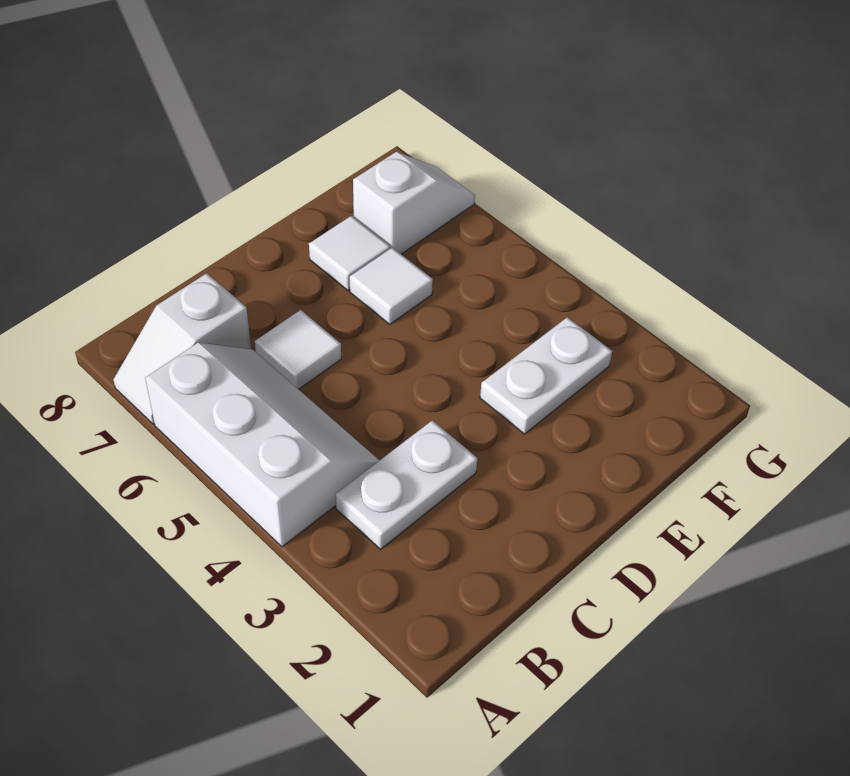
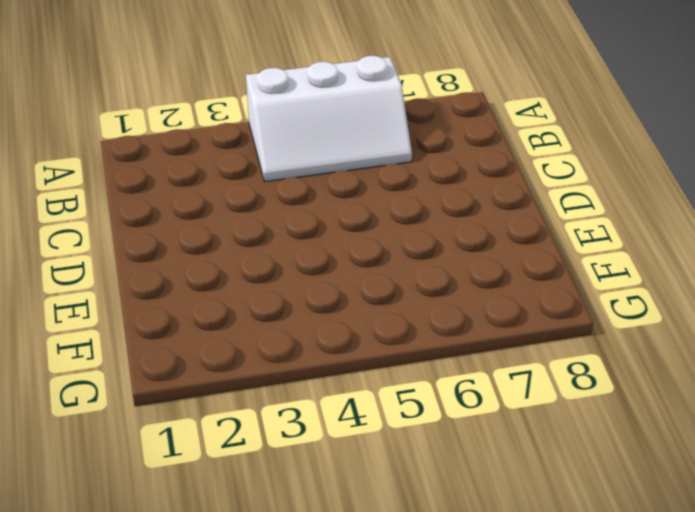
none -> white slope A7:B7 level 1 top B
none -> white plate B3:C3 level 1

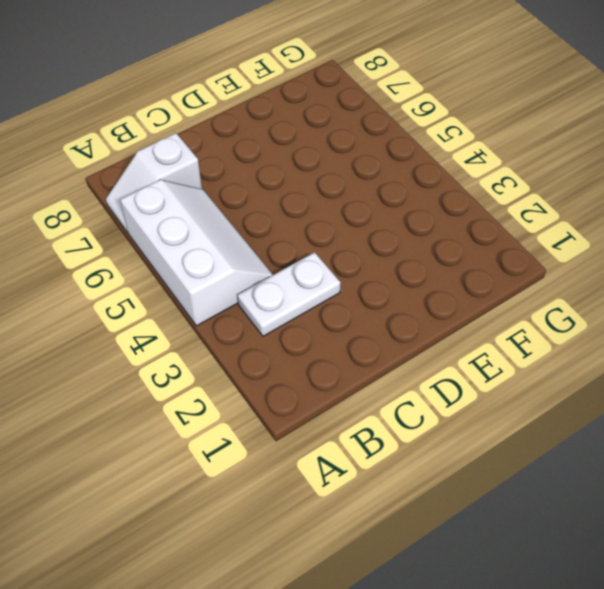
none -> white tile C6 level 1
none -> white plate E3:F3 level 1

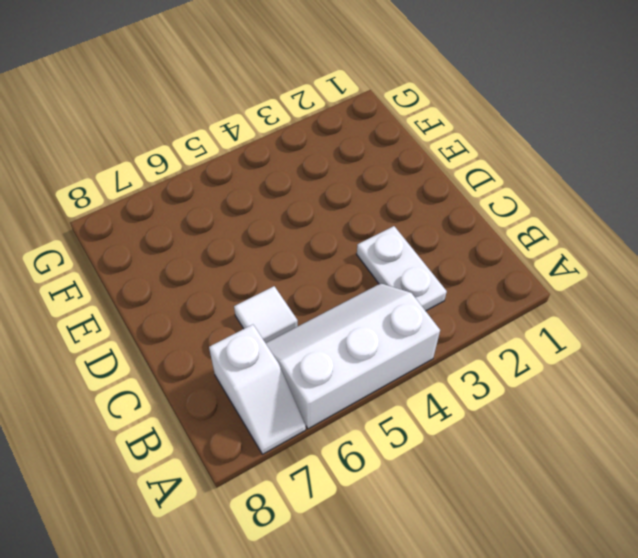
none -> white plate E3:F3 level 1
none -> white tile E6 level 1

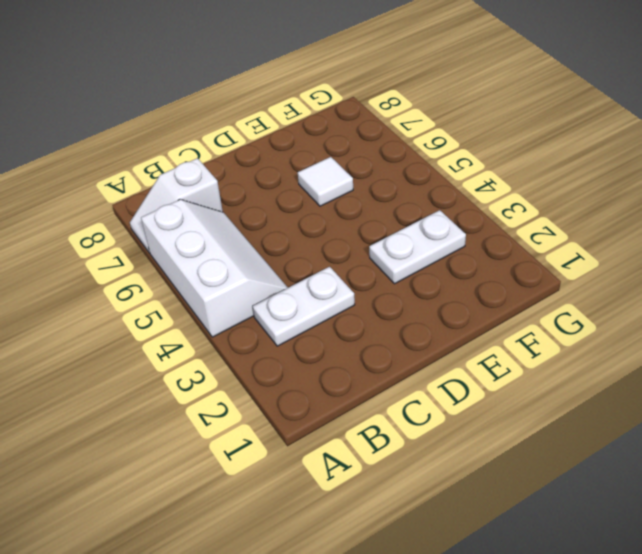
none -> white tile C6 level 1
none -> white tile E7 level 1

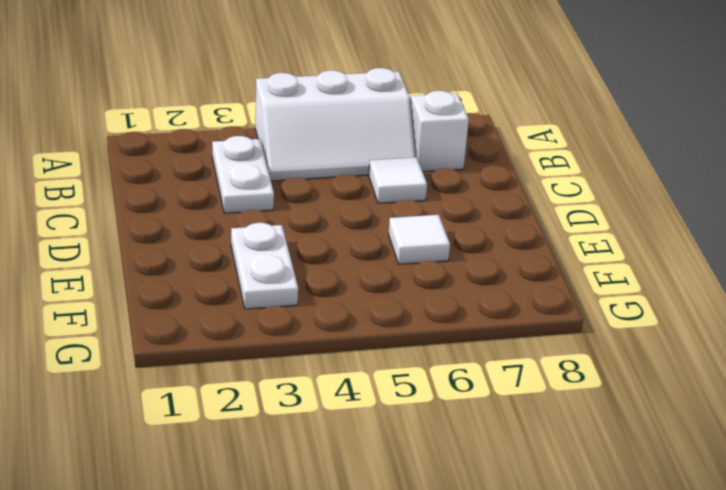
none -> white tile E7 level 1
none -> white slope F7:G7 level 1 top F

